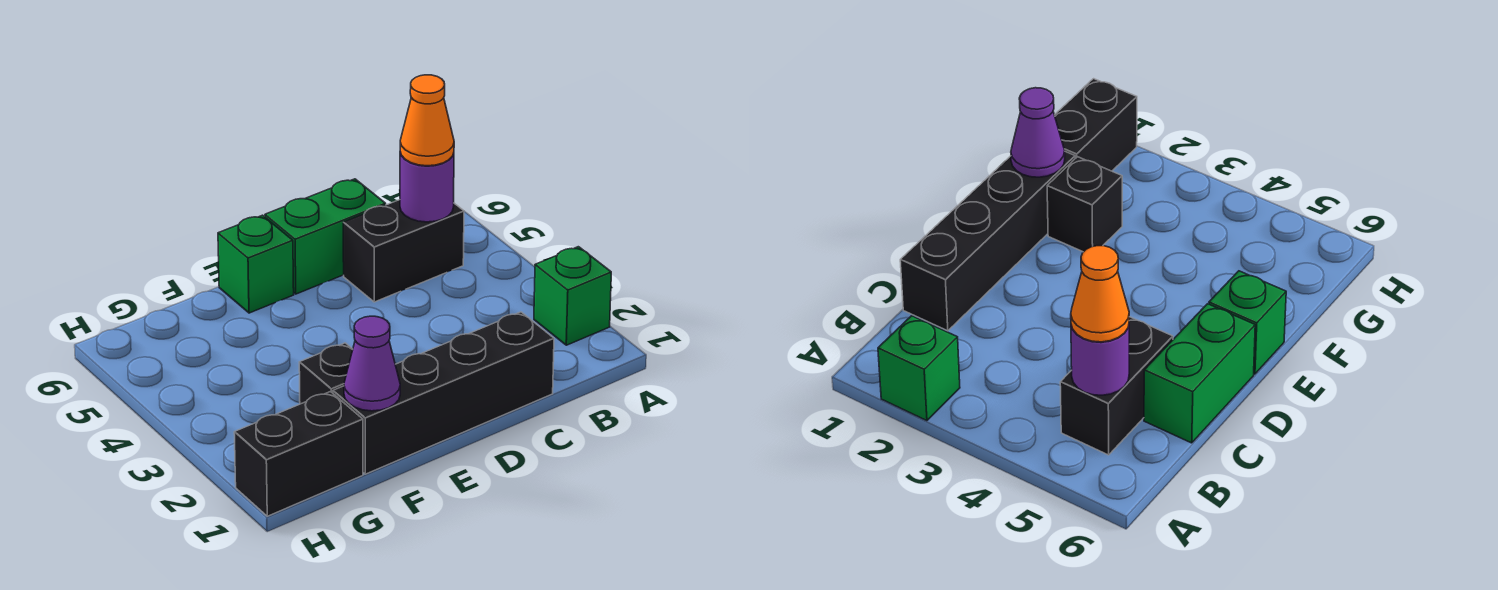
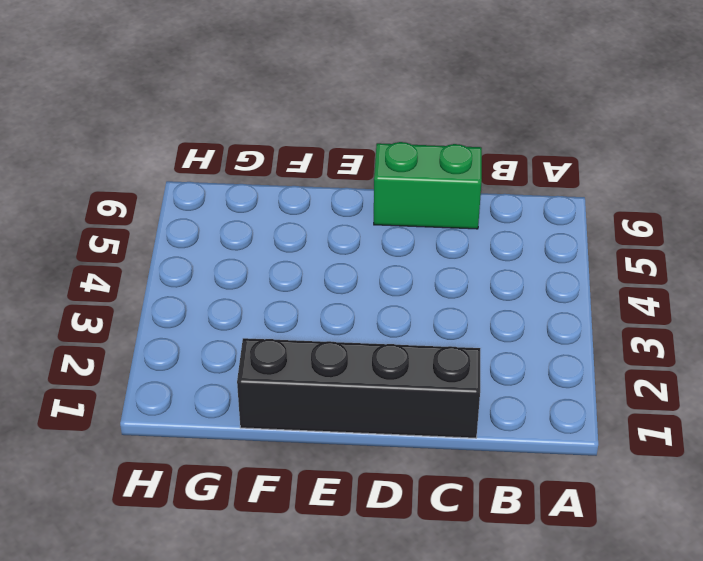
none -> green brick A2 level 1
none -> black brick B5:C5 level 1

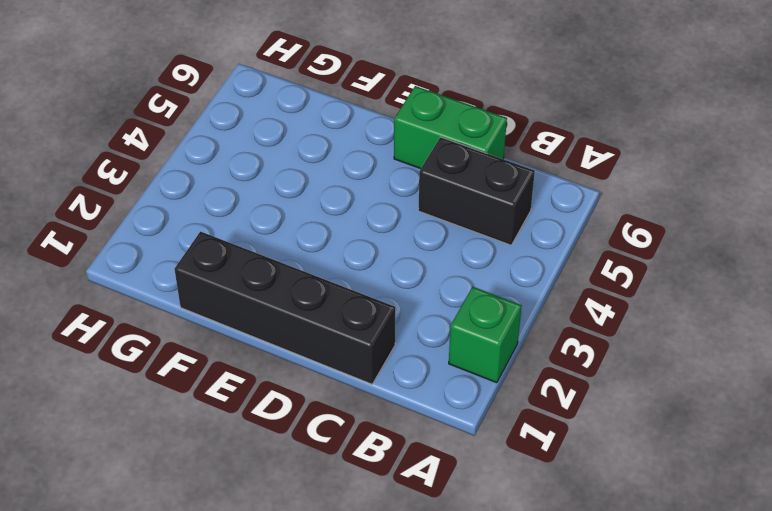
none -> green brick E6 level 1
none -> black brick F2 level 1

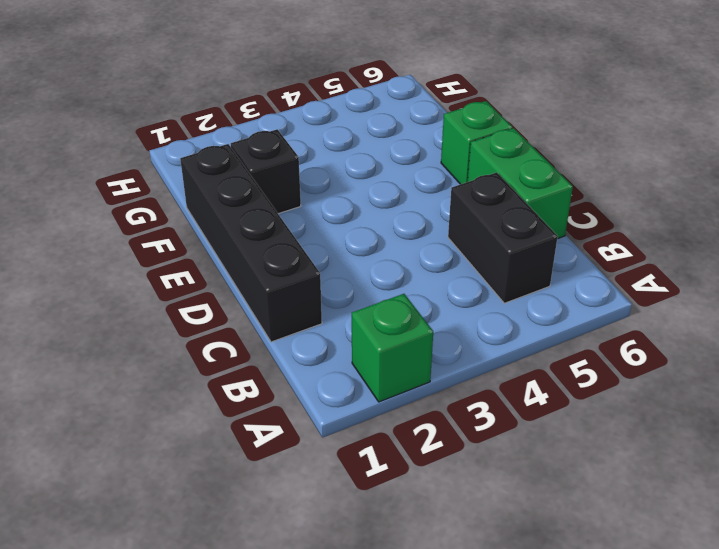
none -> black brick G1:H1 level 1
none -> purple round brick B5 level 2

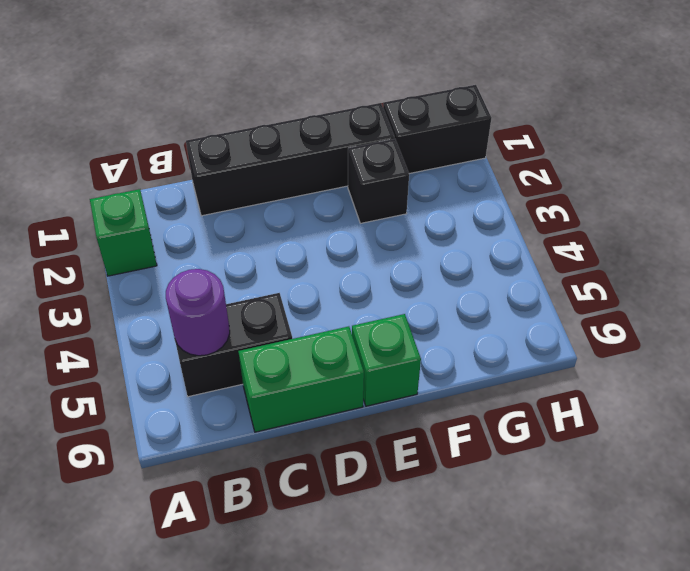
none -> purple cone F1 level 2
none -> orange cone B5 level 3

